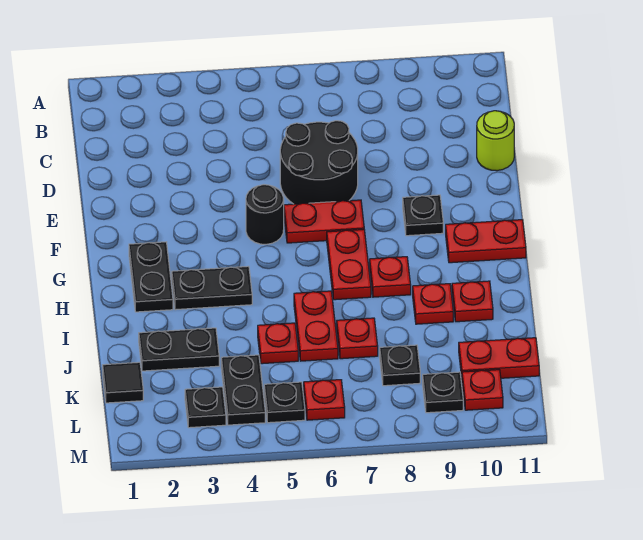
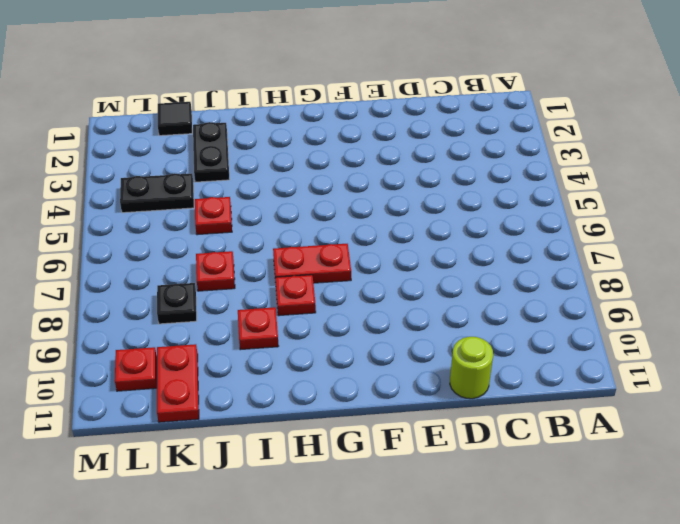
none -> black round brick D6:E7 level 1
none -> black round brick F5 level 1
none -> red plate F6:F7 level 1

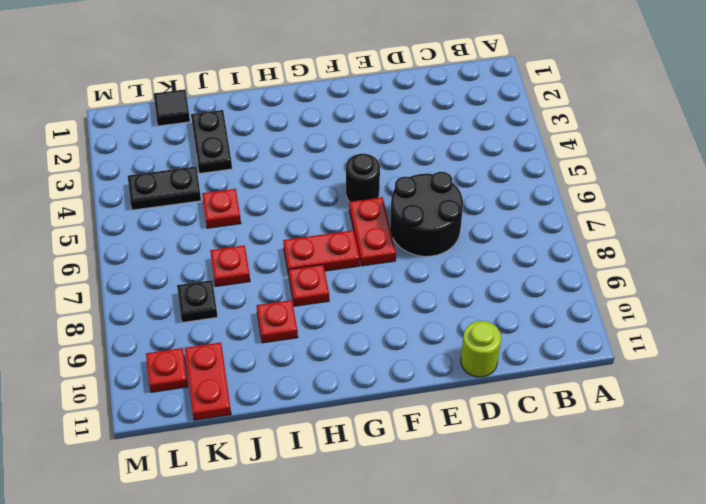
none -> black plate F9 level 1
none -> black plate G2:H2 level 1
none -> red plate G10:G11 level 1

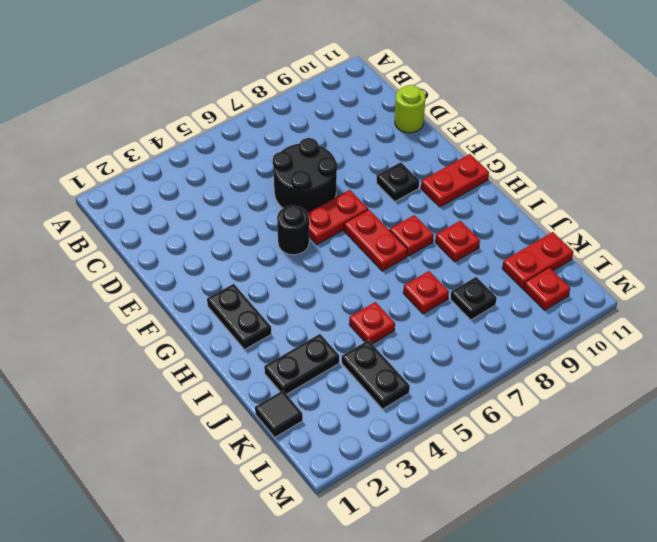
none -> black plate H3:H4 level 1
none -> red plate I6:J6 level 1
none -> red plate I10 level 1

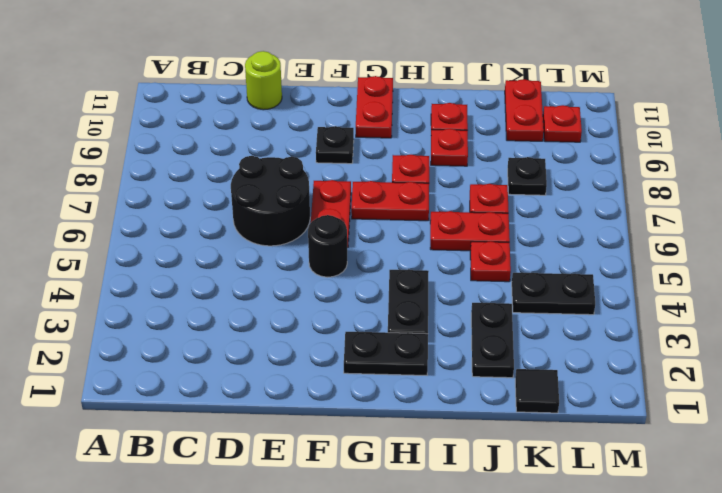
none -> black plate L3 level 1
none -> black plate L5 level 1
none -> red plate L6 level 1

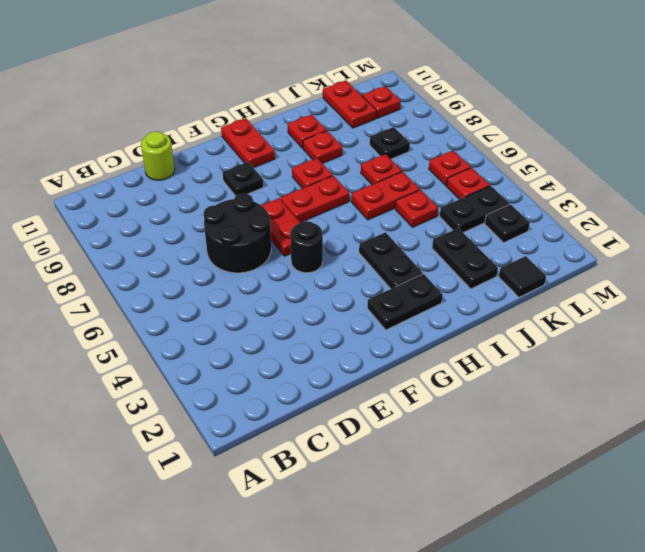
red plate L5 level 1 -> black plate L5 level 1
none -> black plate L9 level 1

